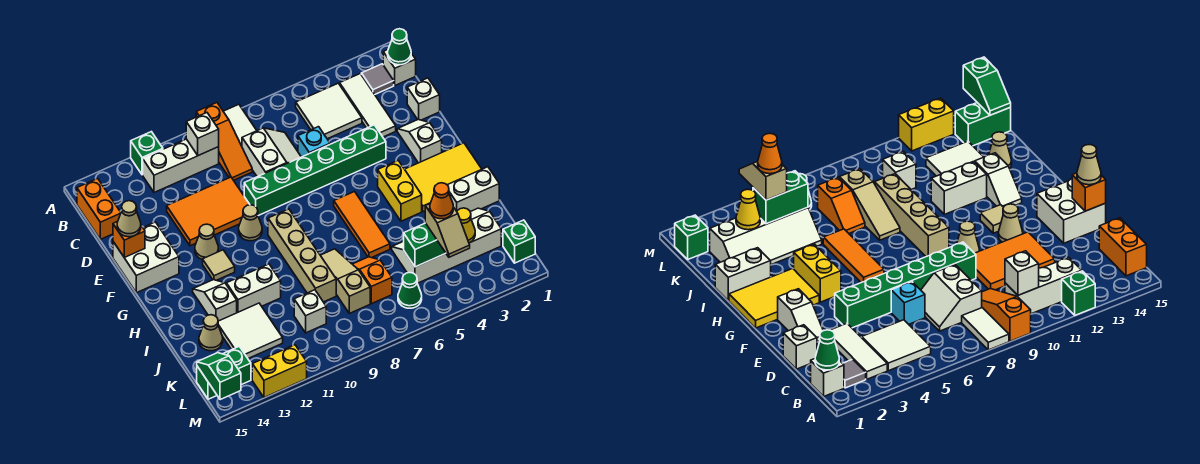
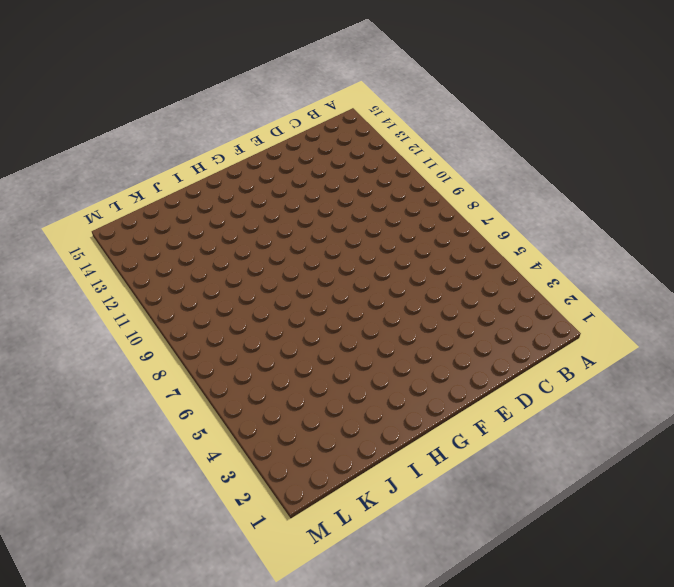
none -> white tile A8:B8 level 1
none -> orange slope A9:C9 level 1 top A
none -> green brick A12 level 1
none -> white brick B1 level 1

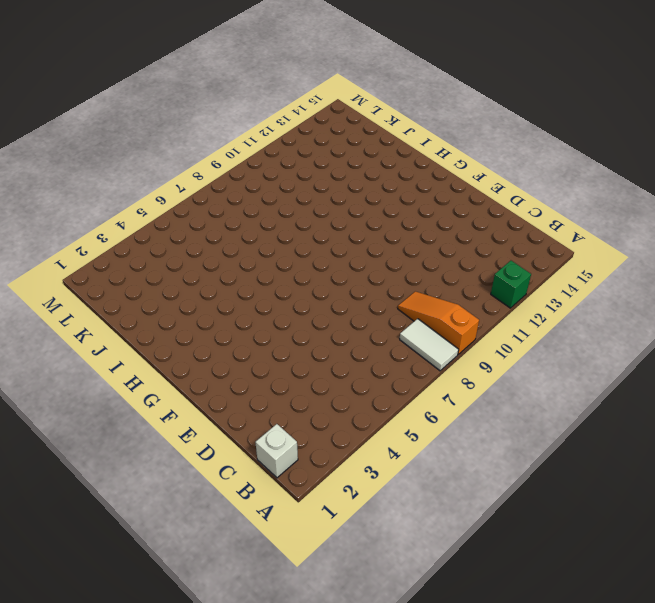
none -> grey tile B2 level 1
none -> white tile B3:D3 level 1
none -> white tile B4:C5 level 1
none -> white brick B10:B12 level 1

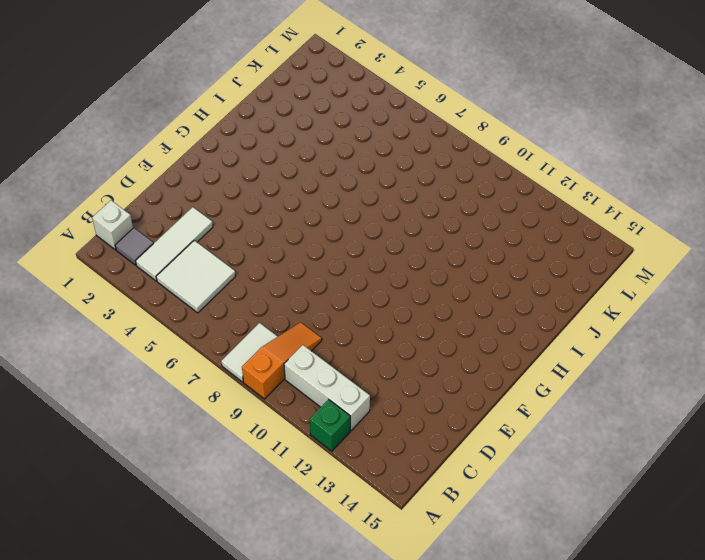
none -> orange brick B15:C15 level 1
none -> white slope C7:D8 level 1 top 8
none -> white brick D1 level 1
none -> cyan brick D6 level 1

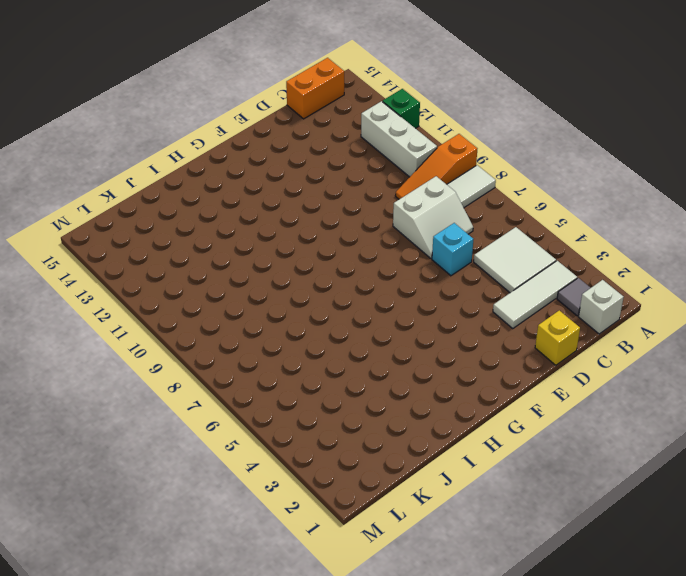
yellow brick D1 level 1 -> white brick D1 level 1
none -> orange tile D10:E12 level 1
none -> white slope E2:F2 level 1 top F
none -> green brick E4:E9 level 1
none -> white brick E14:F15 level 1

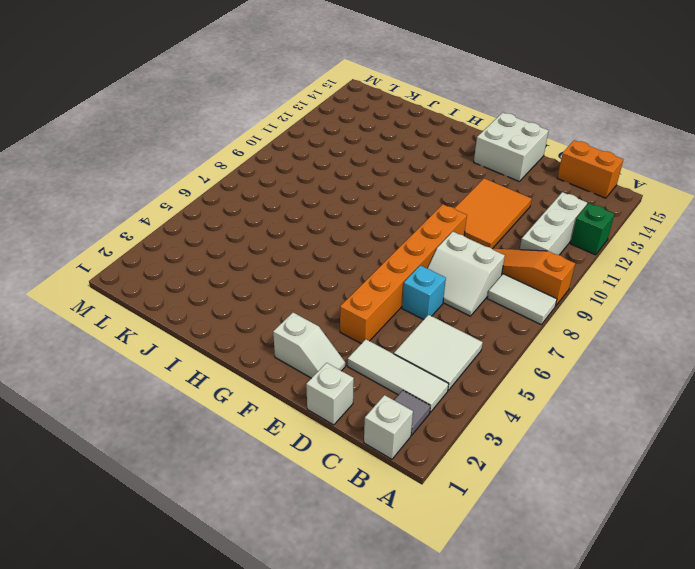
orange brick E4:E9 level 1 -> green brick E4:E9 level 1
none -> tan cone F10 level 1
none -> tan cone F12 level 1
none -> yellow tile G1:H3 level 1
none -> yellow brick G4:H4 level 1

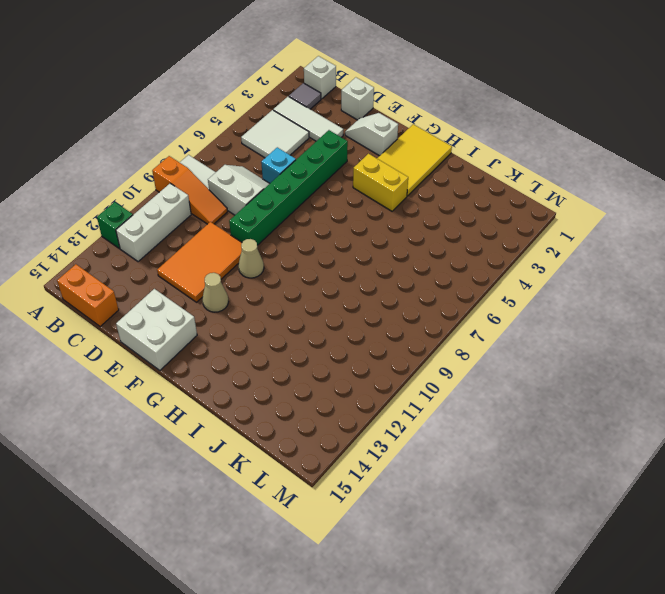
none -> orange tile G6:I6 level 1
none -> tan brick G9:J9 level 1
none -> tan tile G12 level 1
none -> white slope H13:I13 level 1 top I

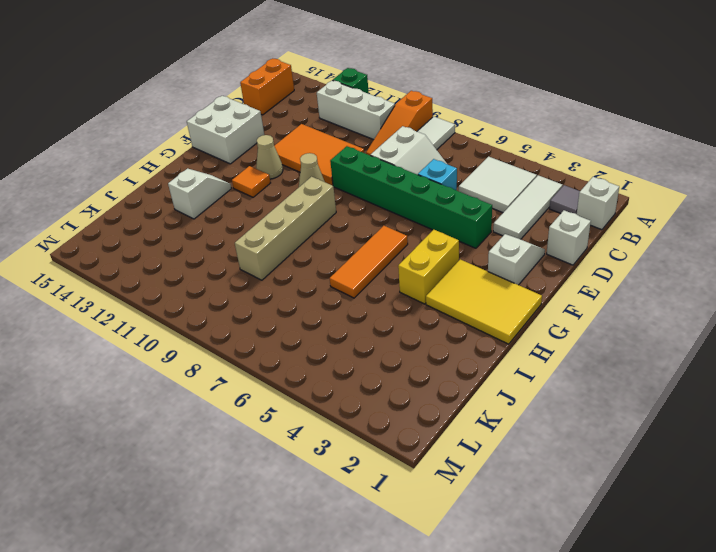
orange tile G12 level 1 -> tan tile G12 level 1
none -> white brick I1:I2 level 1
none -> tan slope I8:K8 level 1 top K
none -> white brick I11:I12 level 1
none -> white slope J2:K5 level 1 top K

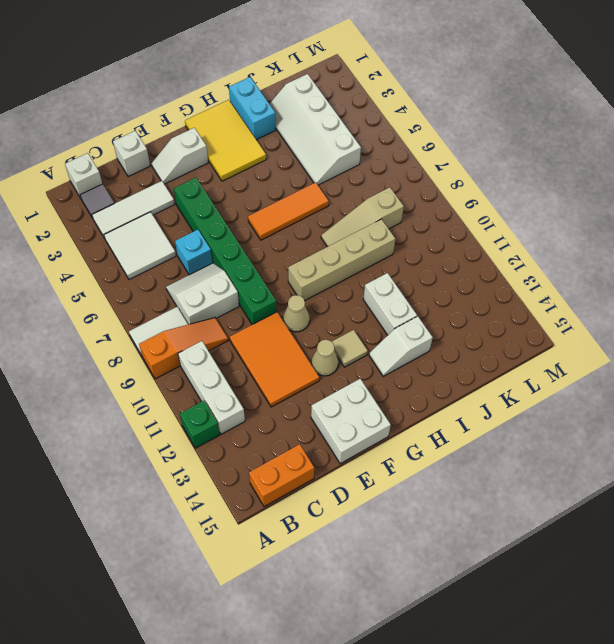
cyan brick I1:I2 level 1 -> white brick I1:I2 level 1
none -> yellow brick G4:H4 level 1
none -> orange slope J7:K7 level 1 top K
none -> white tile J12:K13 level 1
none -> tan cone J14 level 1

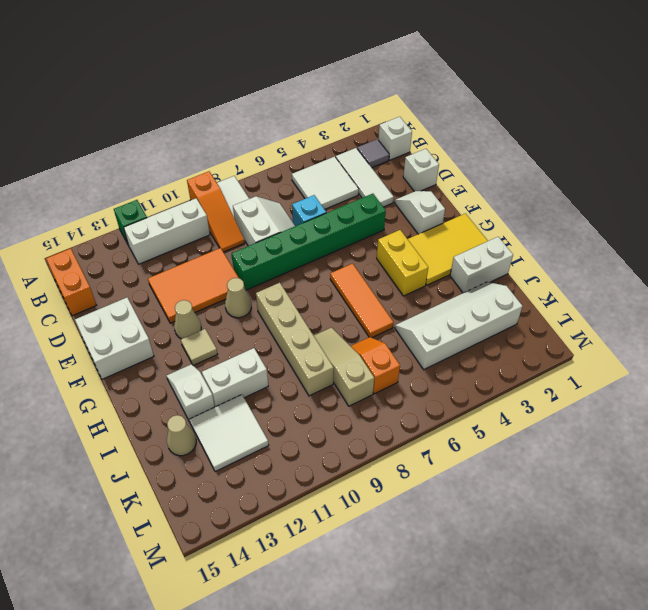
none -> white brick K10 level 1
none -> green brick L1 level 1
none -> green cone L6 level 1
none -> green brick L14:L15 level 1

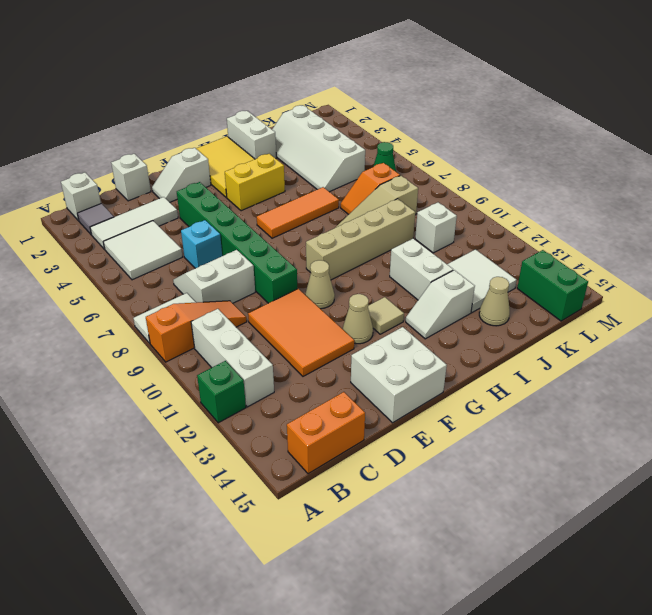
none -> green brick L1 level 1
none -> yellow brick M12:M13 level 1
none -> green cone B1 level 2
none -> white brick B10 level 2

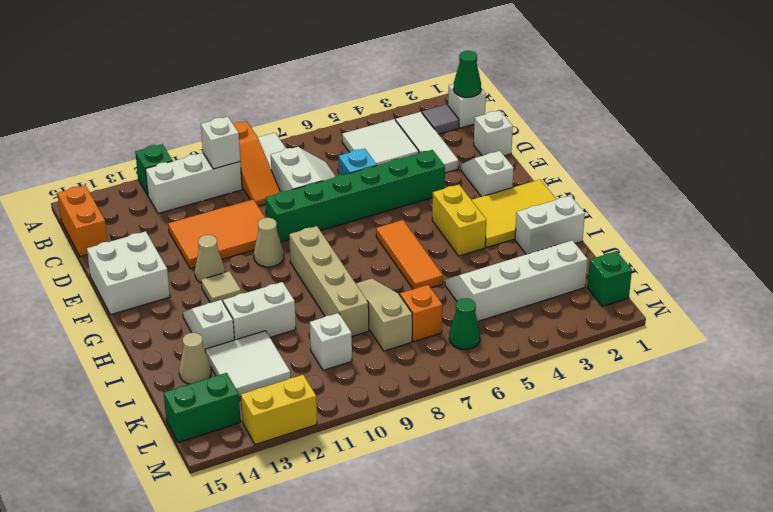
none -> orange brick E15 level 2
none -> yellow cone K3 level 2
none -> green brick K4:K5 level 2
none -> green slope L15:M15 level 2 top M

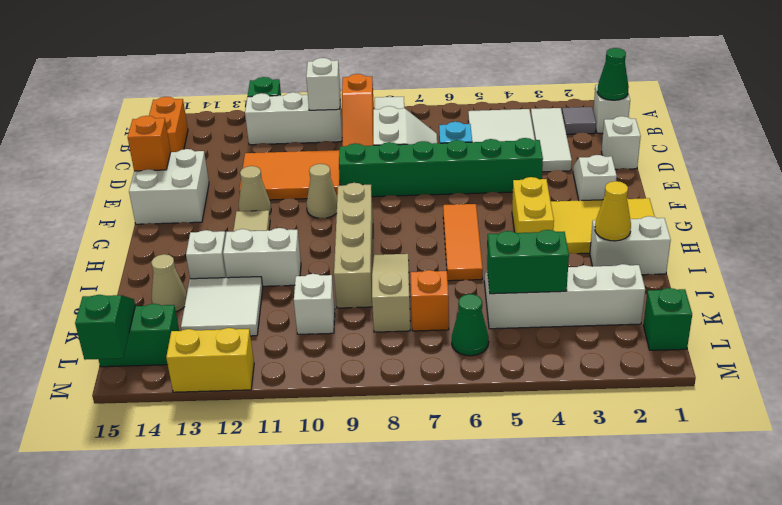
yellow cone I2 level 2 -> yellow cone K3 level 2
none -> tan cone E15 level 3
none -> tan slope K4:L4 level 3 top K
none -> orange cone K4 level 4

